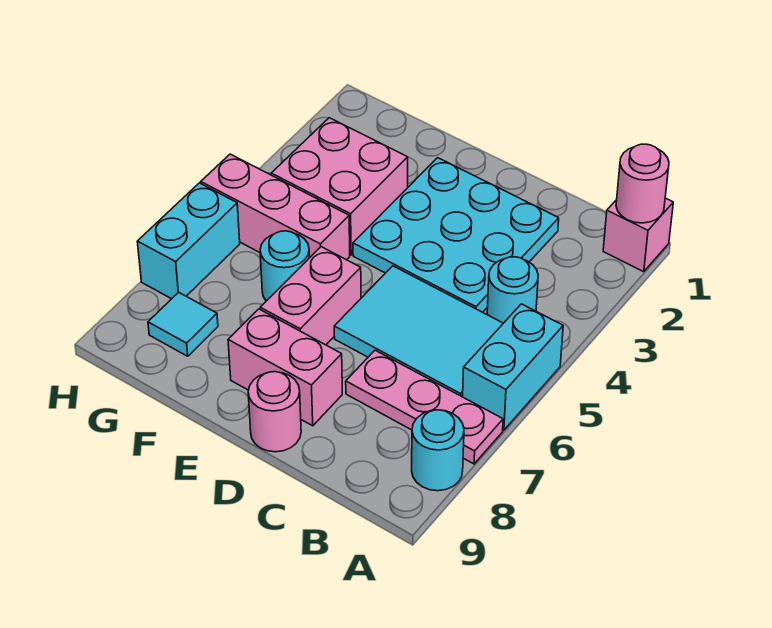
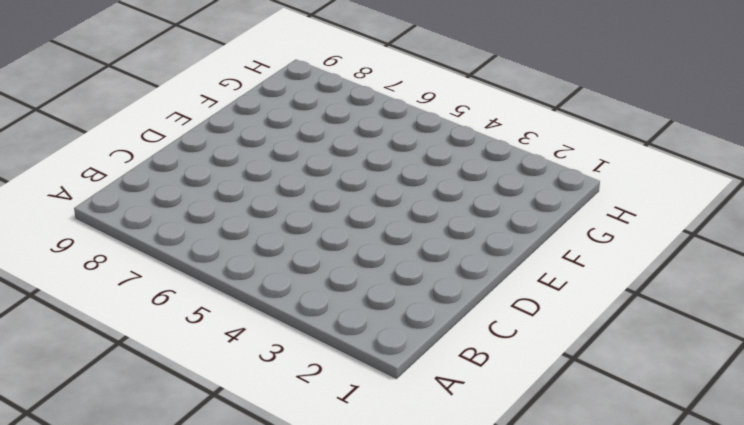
none -> pink brick A1 level 1
none -> cyan brick A5:A6 level 1
none -> pink plate A7:C7 level 1

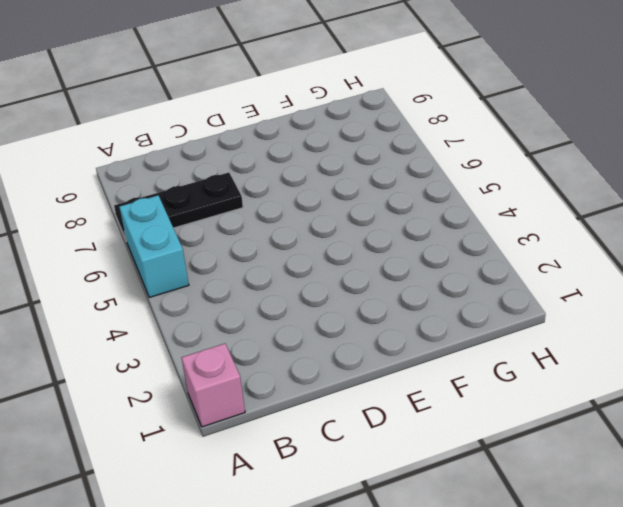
black plate A7:C7 level 1 -> pink plate A7:C7 level 1
none -> cyan round brick A8 level 1
none -> cyan round brick B4 level 1
none -> cyan tile B5:D6 level 1

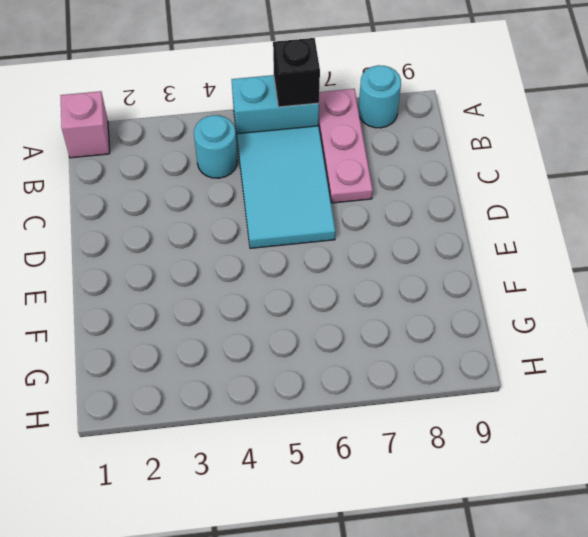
black brick A6 level 2 -> none
none -> cyan plate C2:E4 level 1
none -> pink brick D8:E8 level 1
none -> pink round brick D9 level 1

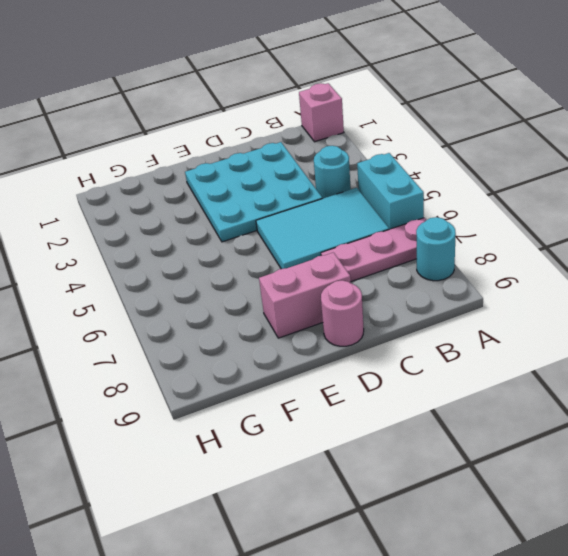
none -> pink brick E6:E7 level 1
none -> pink brick F3:G4 level 1
none -> pink brick F5:H5 level 1

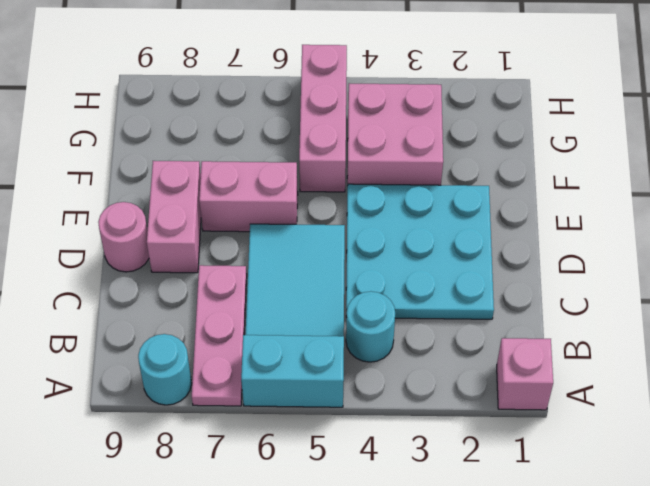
none -> cyan round brick F6 level 1
none -> cyan tile G8 level 1
none -> cyan brick H6:H7 level 1

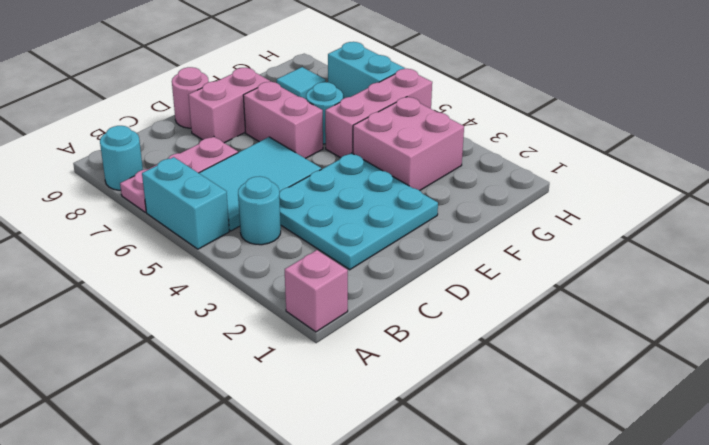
none -> pink round brick A1 level 2

